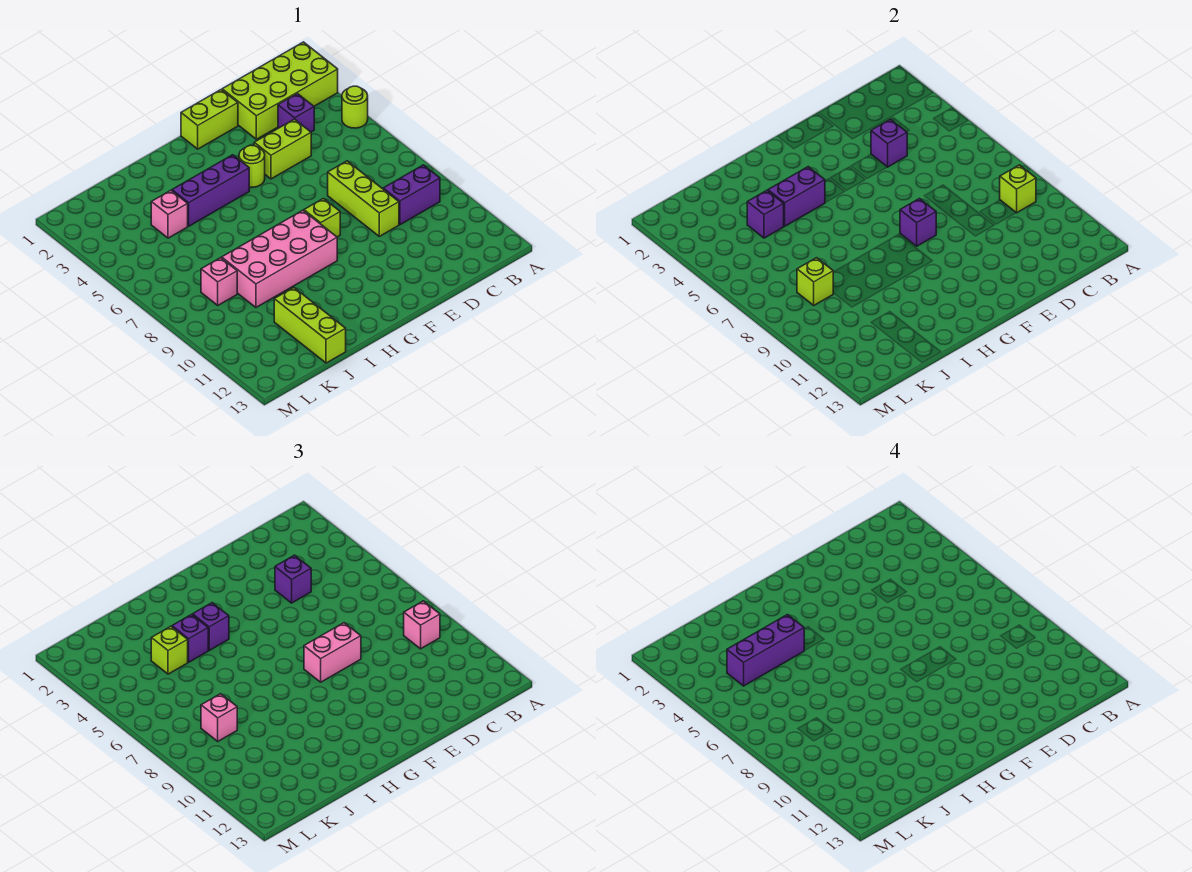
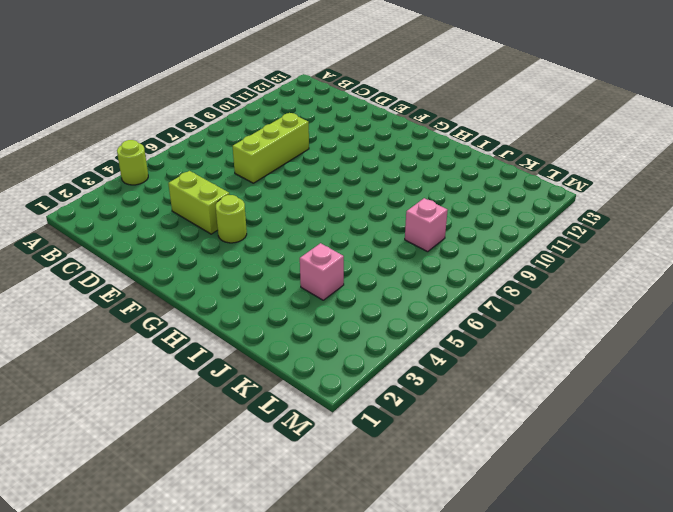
none -> lime brick A1:D2 level 1
none -> purple brick B9:C9 level 1
none -> purple brick C3 level 1

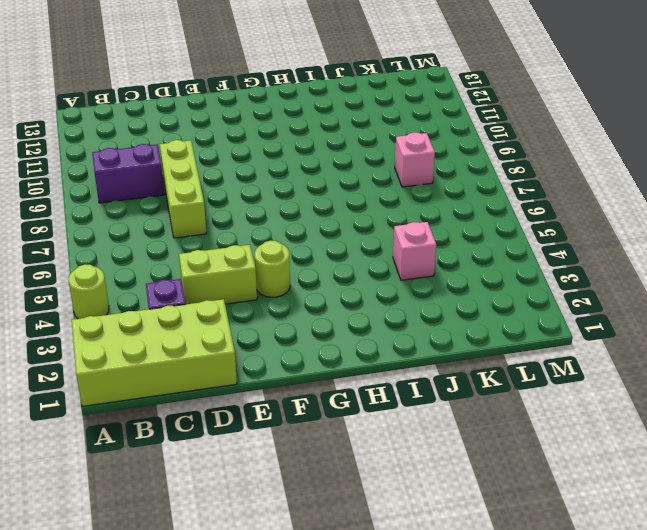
none -> lime brick E1:F1 level 1
none -> lime brick F8 level 1
none -> purple brick G4:I4 level 1

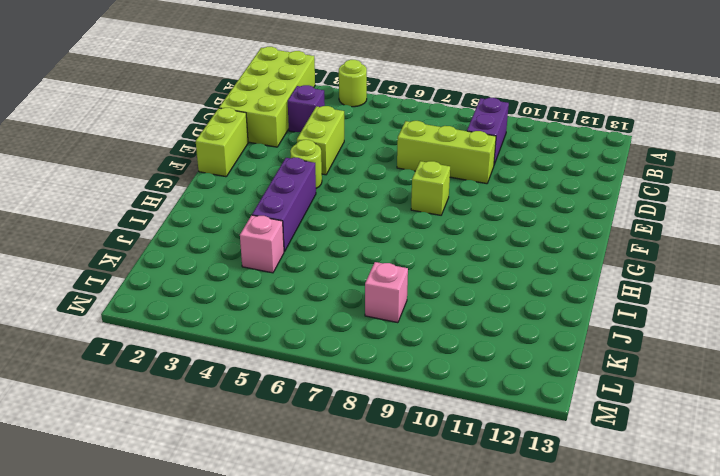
none -> pink brick G8:J9 level 1
none -> lime brick J11:J13 level 1
none -> lime brick B9 level 2

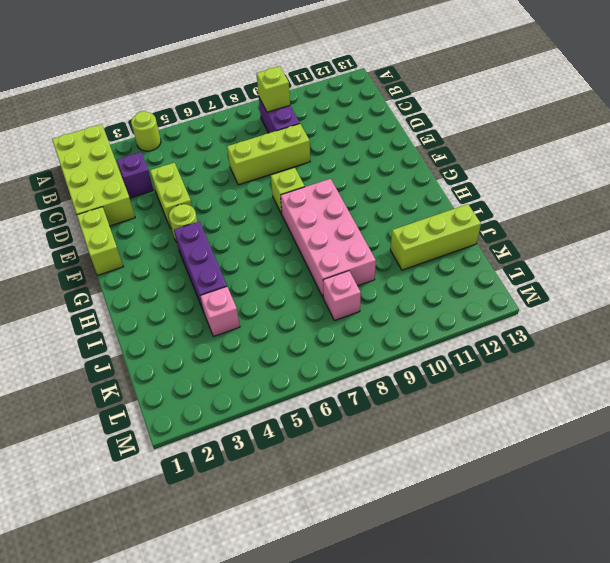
none -> purple brick D4 level 2
none -> purple brick F8 level 2
none -> purple brick H4:I4 level 2

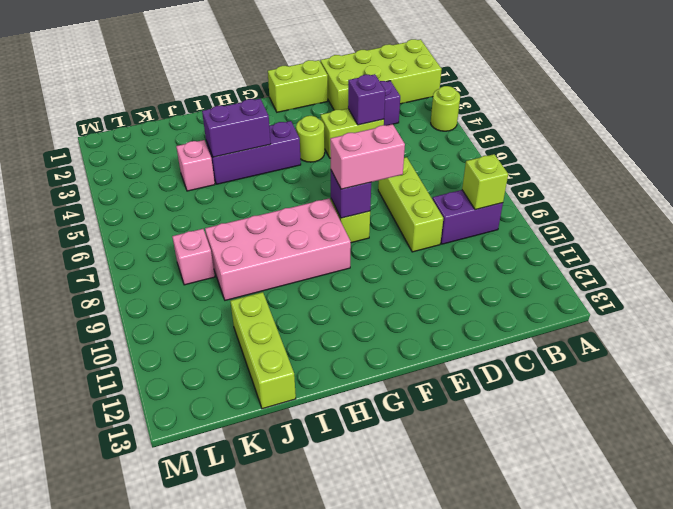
none -> purple brick J4 level 2
none -> lime brick K8 level 2
none -> pink brick B9 level 3

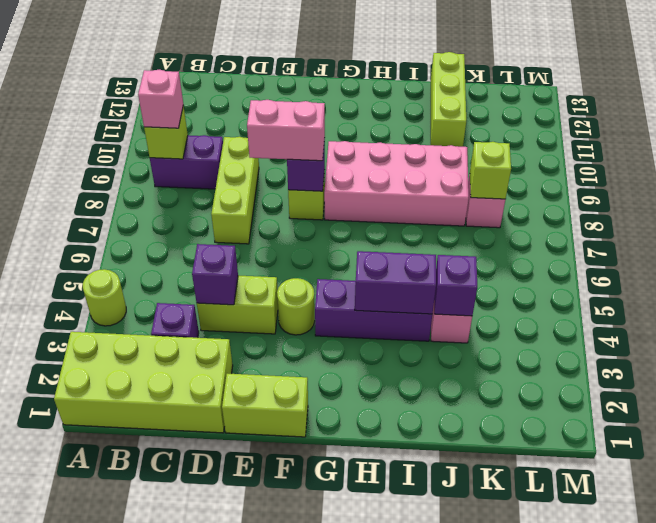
none -> purple brick D4 level 3
none -> purple brick H4 level 3
none -> purple brick I4 level 3

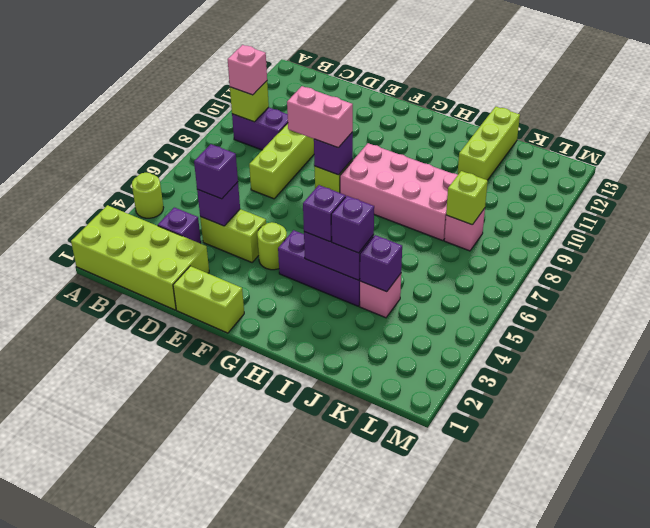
none -> lime brick J4 level 3
none -> pink brick K8 level 3
none -> purple brick I4:K4 level 4

